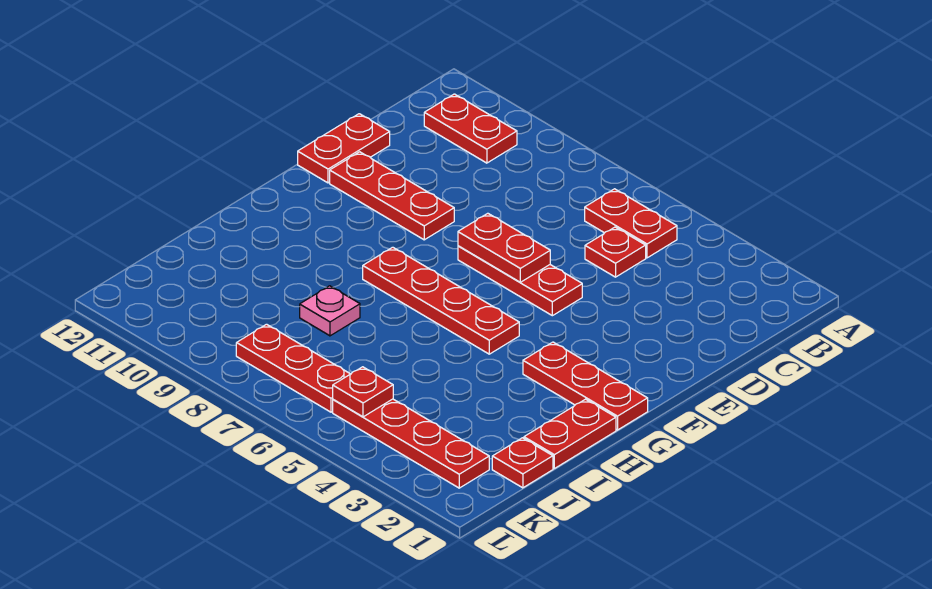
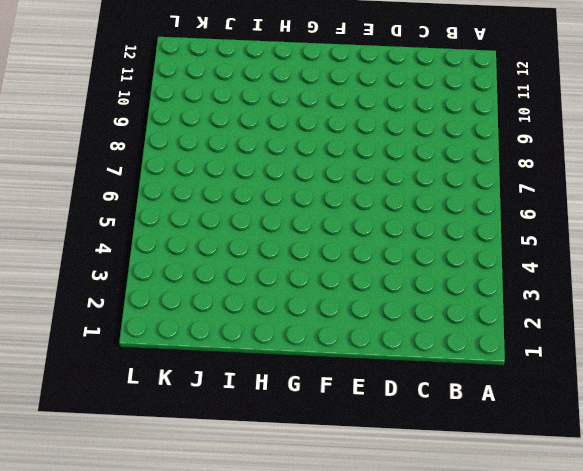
none -> red plate B5:B6 level 1
none -> red plate B10:B11 level 1
none -> red plate C5 level 1

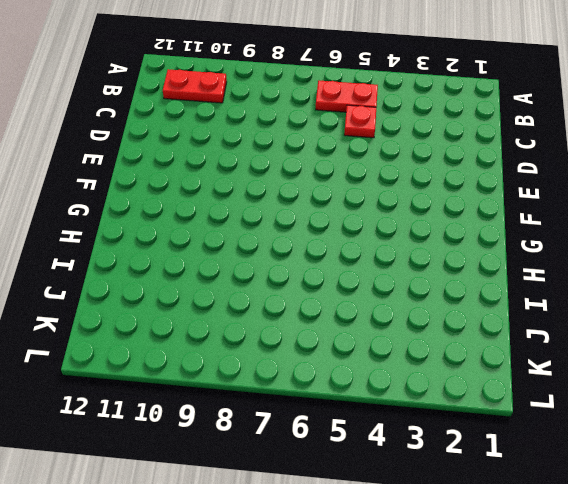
none -> red plate D12:E12 level 1
none -> red plate E5:E7 level 1
none -> red plate E9:E11 level 1

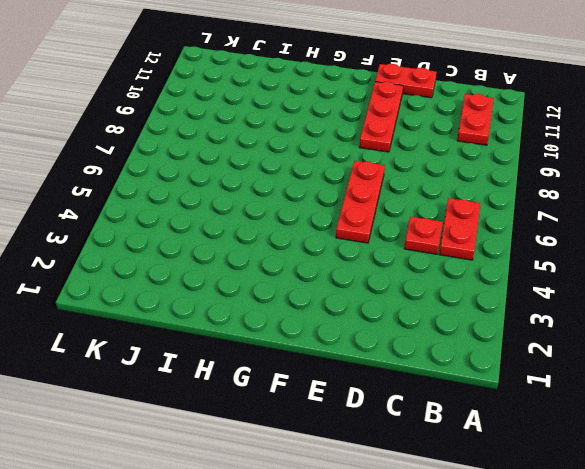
none -> red plate G1:G3 level 1
none -> red plate G5:G8 level 1
none -> red plate H1:I1 level 1

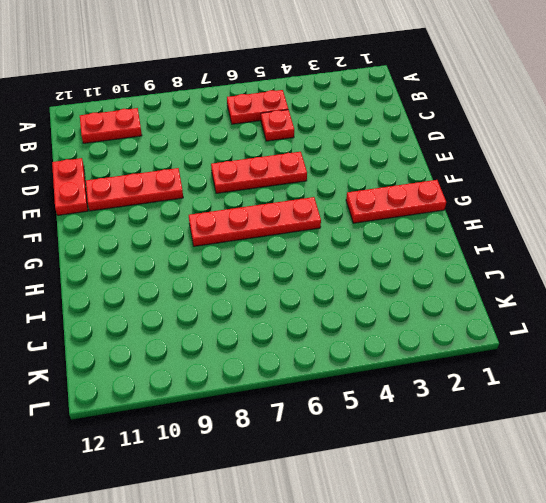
none -> red plate H1:I1 level 1
none -> pink plate I8 level 1
none -> red plate J1 level 1

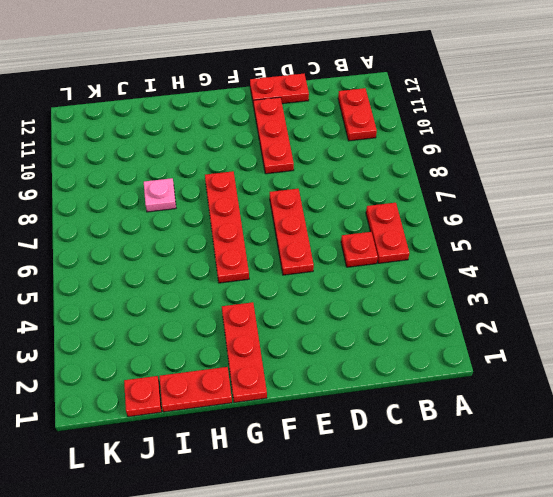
none -> red plate K2:K5 level 1
none -> red plate K6:K8 level 1
none -> red plate E6:E7 level 2

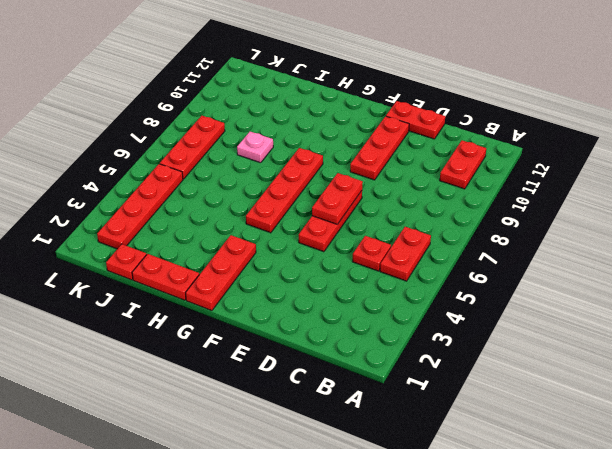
none -> red plate K5 level 2

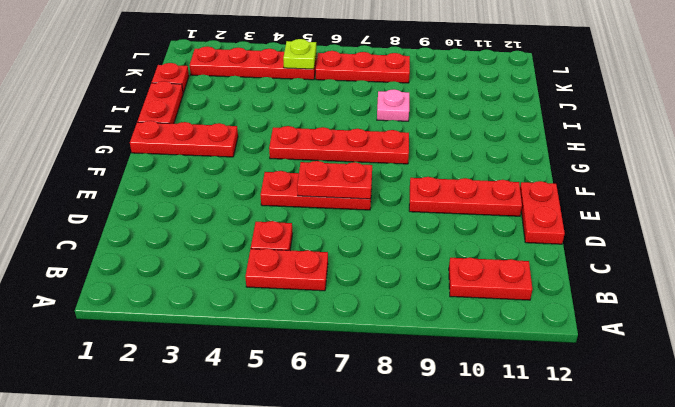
lime plate K5 level 2 -> red plate K5 level 2

